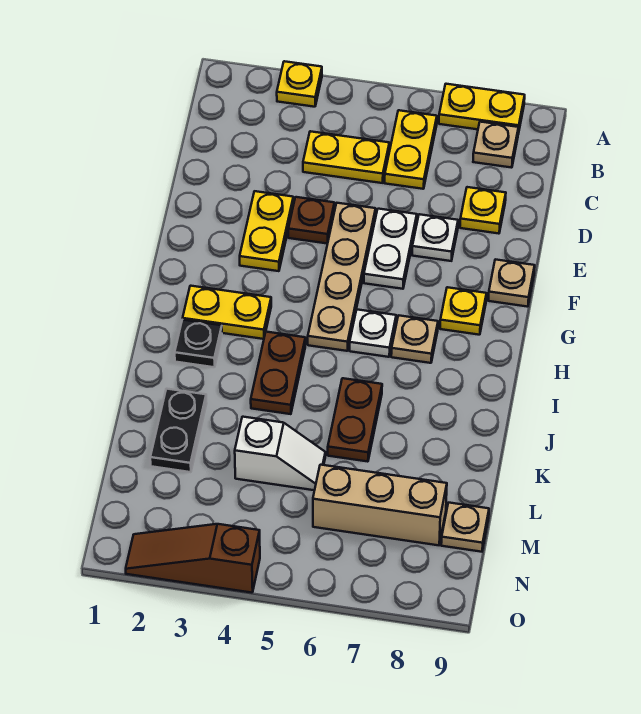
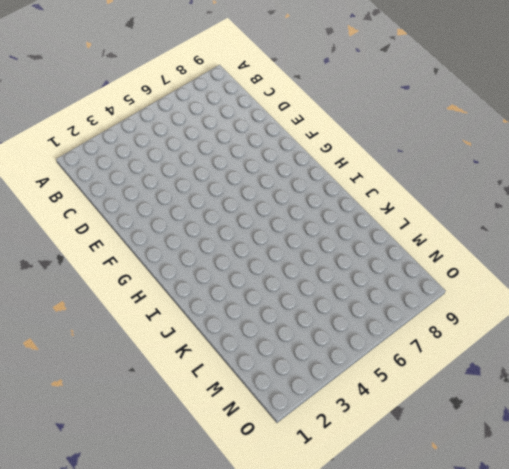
none -> yellow plate A3 level 1
none -> yellow plate A7:A8 level 1
none -> yellow plate B6:C6 level 1

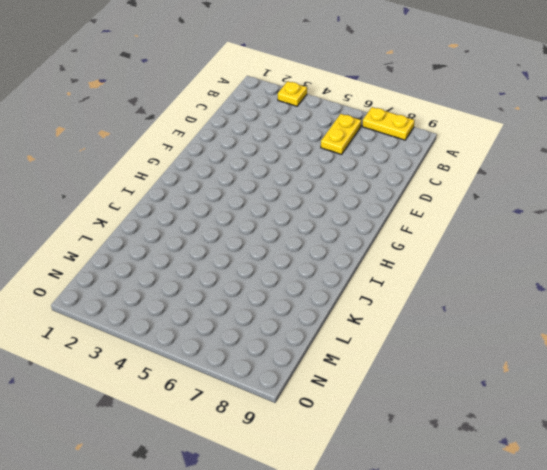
none -> tan plate B8 level 1
none -> yellow plate C4:C5 level 1
none -> yellow plate D8 level 1

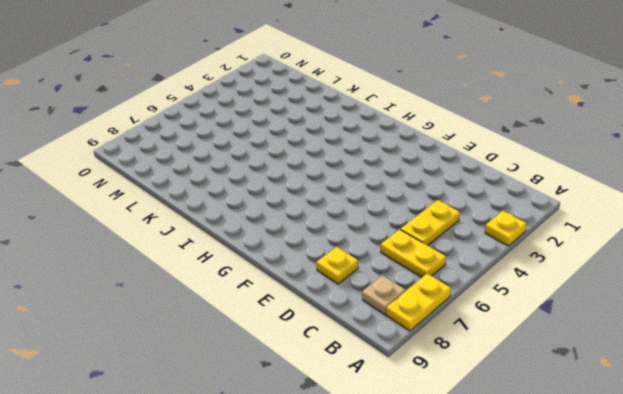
none -> yellow plate E3:F3 level 1
none -> brown plate E4 level 1
none -> tan plate E5:H5 level 1

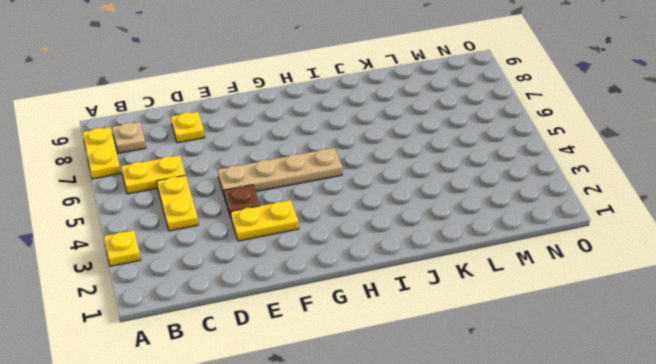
none -> white plate E6:F6 level 1
none -> white plate E7 level 1
none -> tan plate F9 level 1

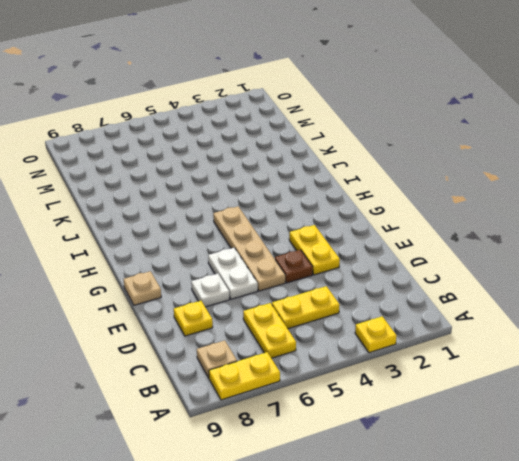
none -> yellow plate G8 level 1
none -> yellow plate H2:H3 level 1
none -> white plate H6 level 1

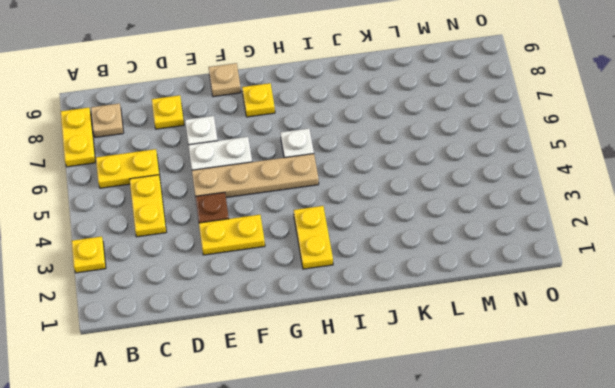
none -> tan plate H7 level 1
none -> black plate I2 level 1
none -> brown plate I4:J4 level 1

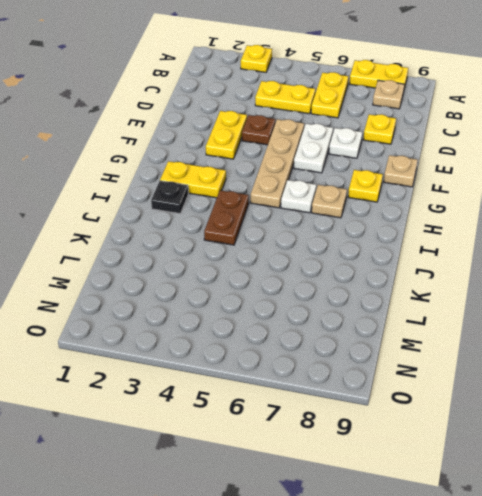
none -> brown plate J6:K6 level 1
none -> black plate K2:L2 level 1
none -> white slope L4:L5 level 1 top 4

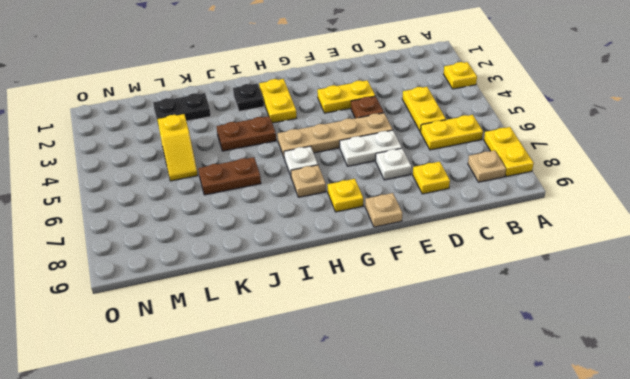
yellow slope L4:L5 level 1 top 4 -> white slope L4:L5 level 1 top 4
none -> tan brick M6:M8 level 1
none -> tan plate M9 level 1
none -> brown slope O2:O4 level 1 top 4

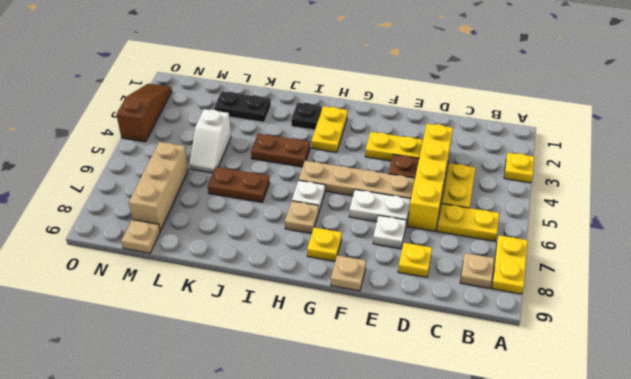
yellow brick D3:D6 level 1 -> none

